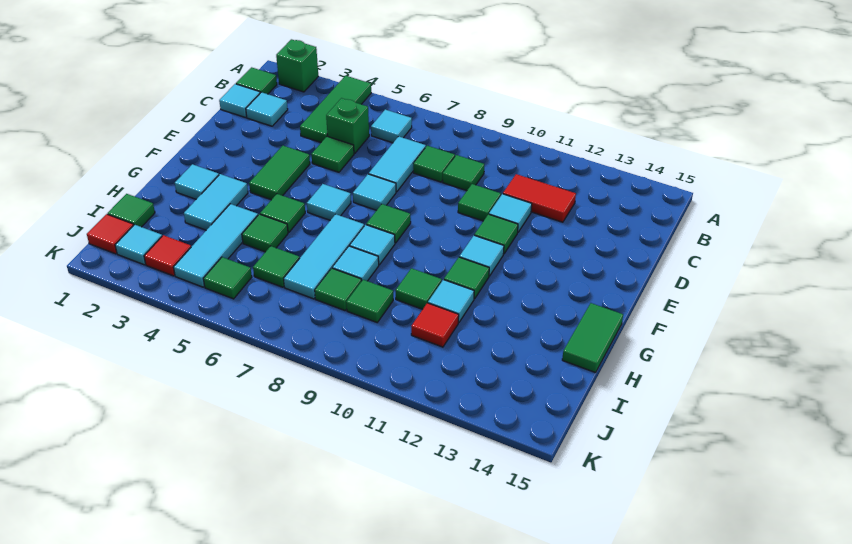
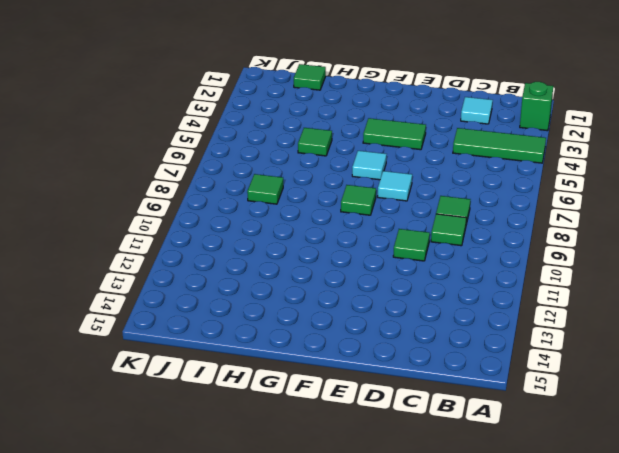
none -> green tile B1 level 1
none -> cyan tile B6 level 1
none -> cyan tile C1 level 1
none -> green brick C5 level 1

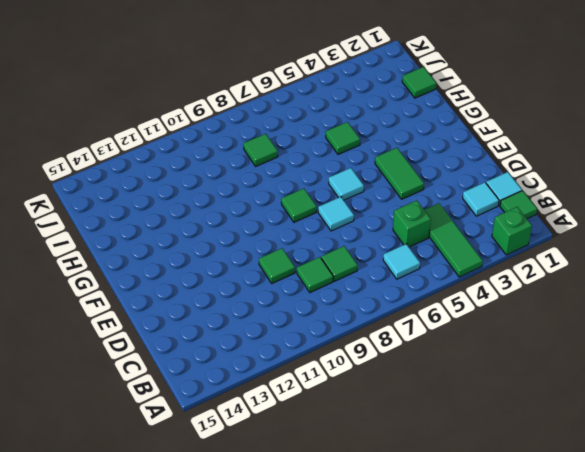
none -> cyan tile C7:D7 level 1
none -> red tile C11:C12 level 1
none -> green tile D5 level 1
none -> cyan tile D11 level 1

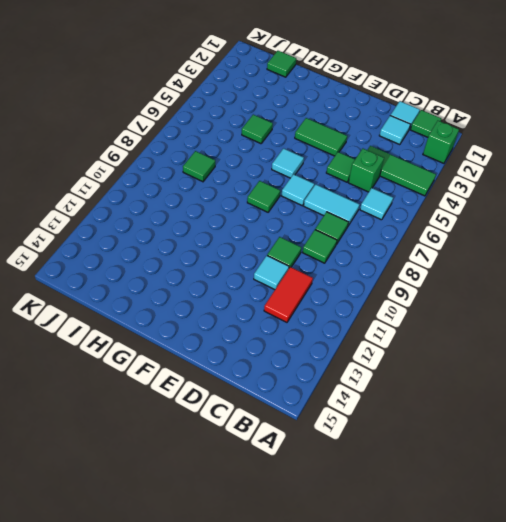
none -> green tile E11 level 1
none -> cyan tile F11 level 1
none -> cyan tile G2 level 1
none -> cyan tile G3:H3 level 1

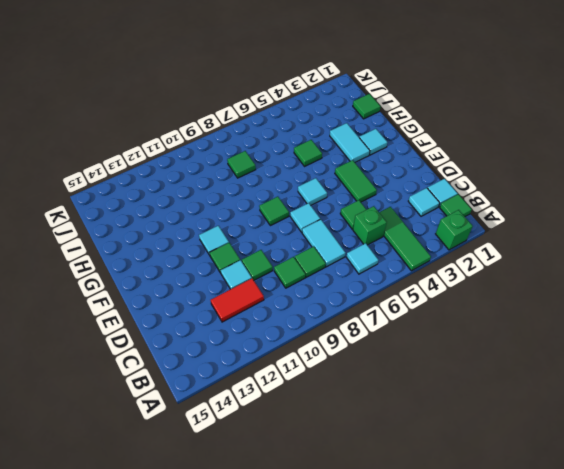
none -> green tile G5 level 1
none -> cyan tile G7:I7 level 1
none -> cyan tile G8 level 1
none -> green tile G11 level 1

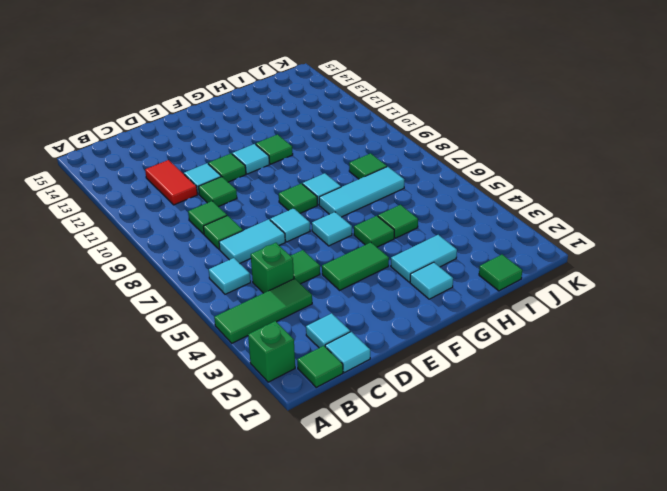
none -> green tile G15:H15 level 1
none -> cyan tile H4:J4 level 1
none -> cyan tile H8 level 1
none -> green tile H10 level 1

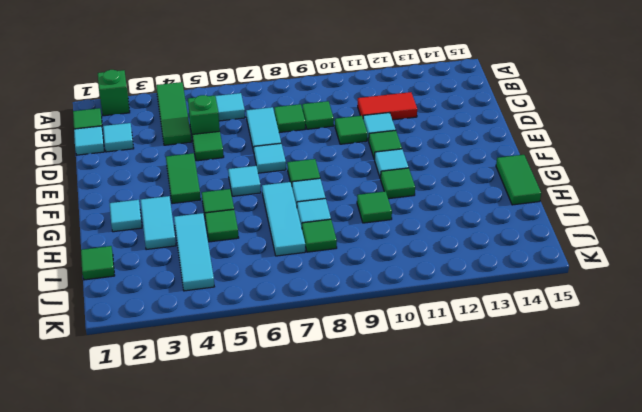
none -> cyan tile H11 level 1
none -> green tile I6 level 1
none -> green tile I9 level 1
none -> red tile I11 level 1

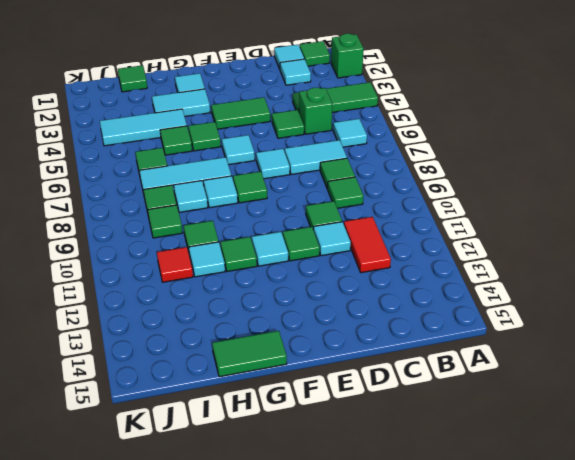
none -> red tile J1 level 1
none -> cyan tile J2 level 1
none -> red tile J3 level 1
none -> green tile J5 level 1

